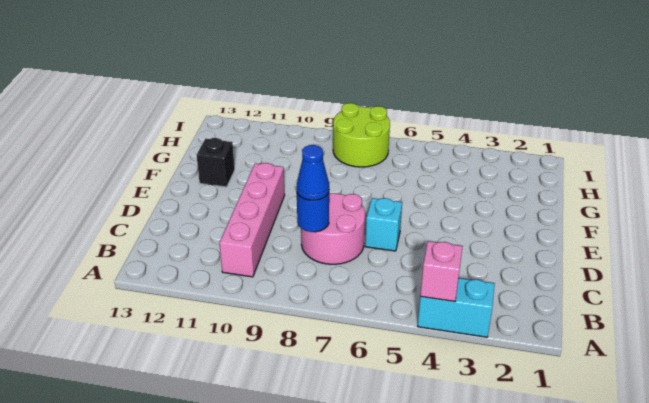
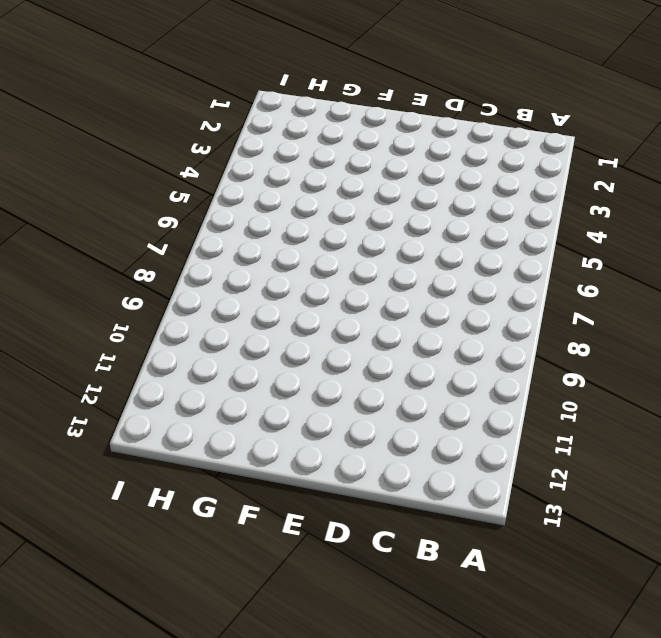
none -> cyan brick A3:A4 level 1
none -> pink brick B10:E10 level 1

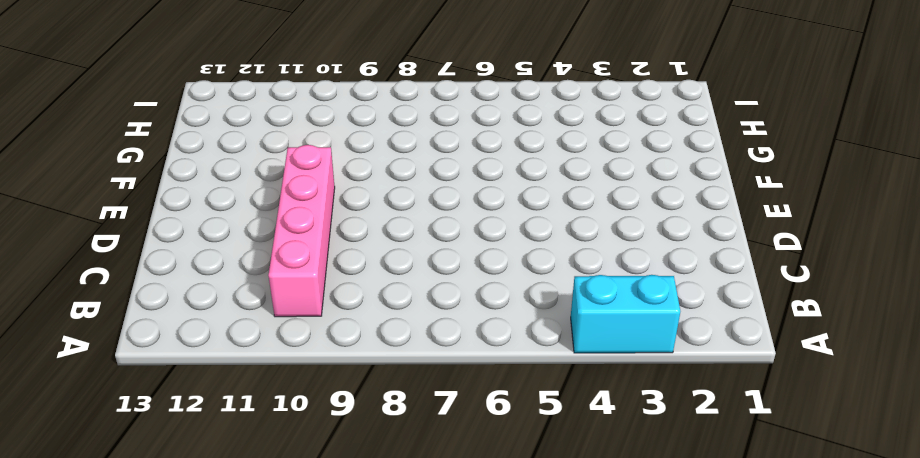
none -> pink round brick C7:D8 level 1
none -> cyan brick D6 level 1

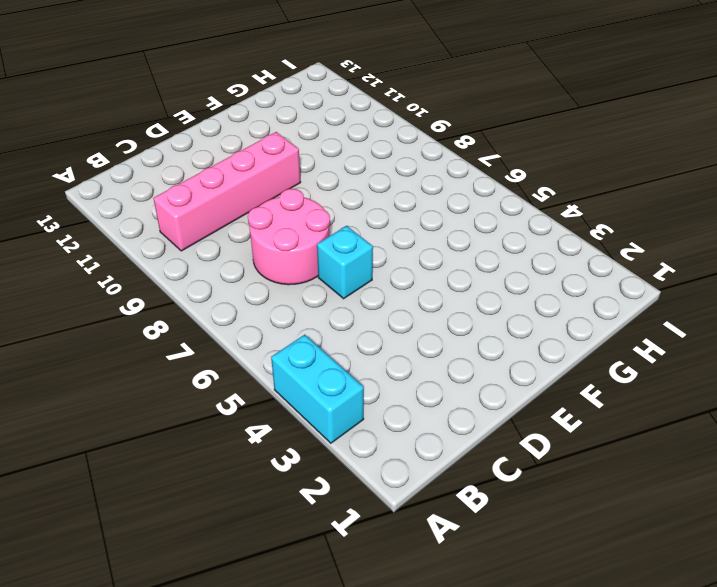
none -> black brick F12 level 1
none -> lime round brick H7:I8 level 1

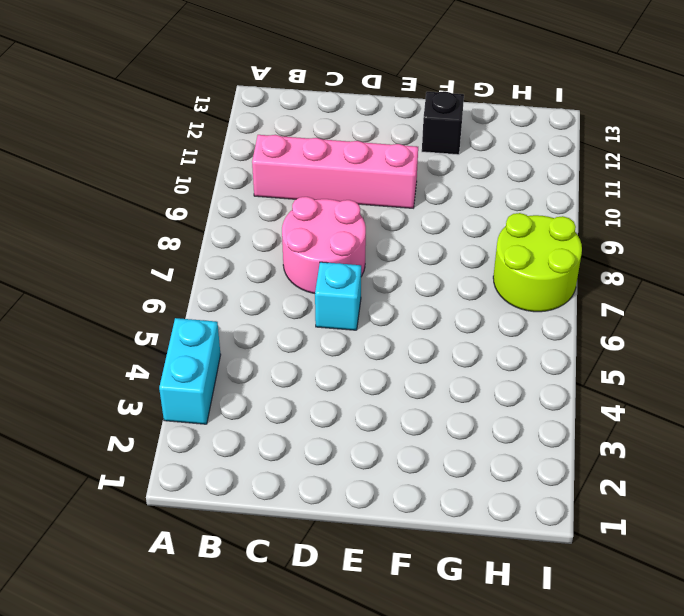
none -> pink brick A4 level 2
none -> blue round brick C8 level 2

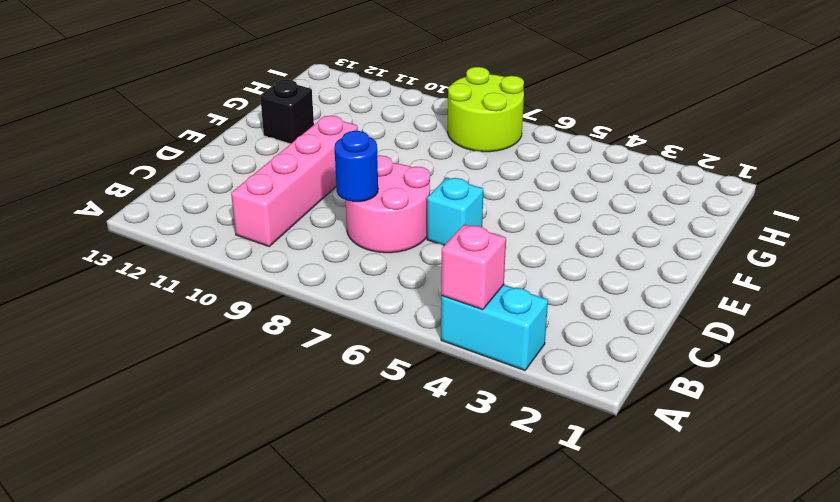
none -> blue cone C8 level 3

